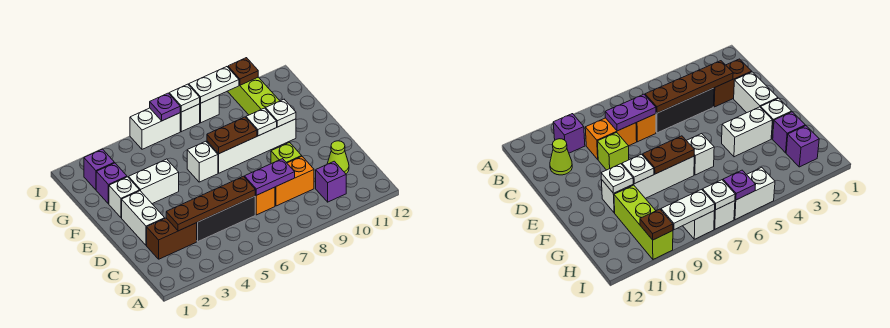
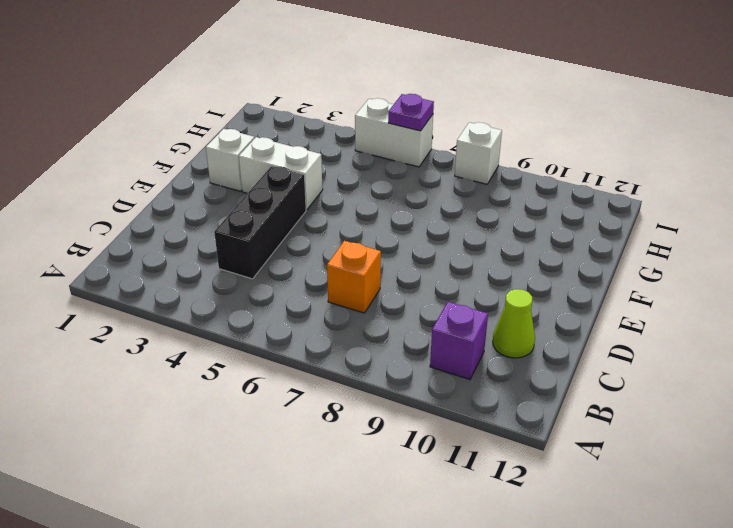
black brick C4:E4 level 1 -> black brick C4:C6 level 1
none -> brown brick C2:C3 level 1
none -> orange brick C8:C9 level 1
none -> white brick D2:E2 level 1

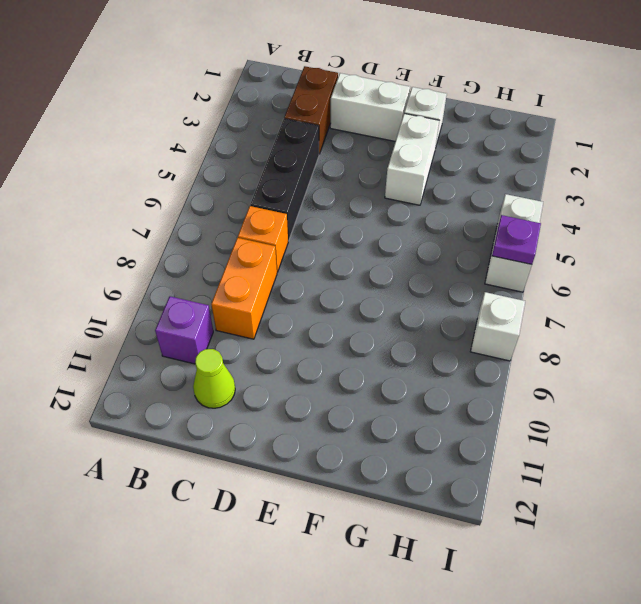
none -> lime brick D9 level 1
none -> white brick F6 level 1
none -> white brick F7:F10 level 1

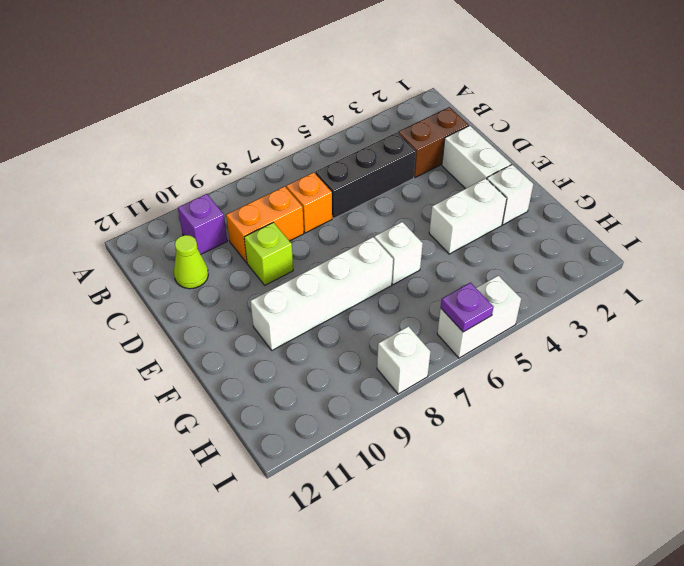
none -> purple brick G2 level 1
none -> lime brick G10:I10 level 1
none -> purple brick H2 level 1

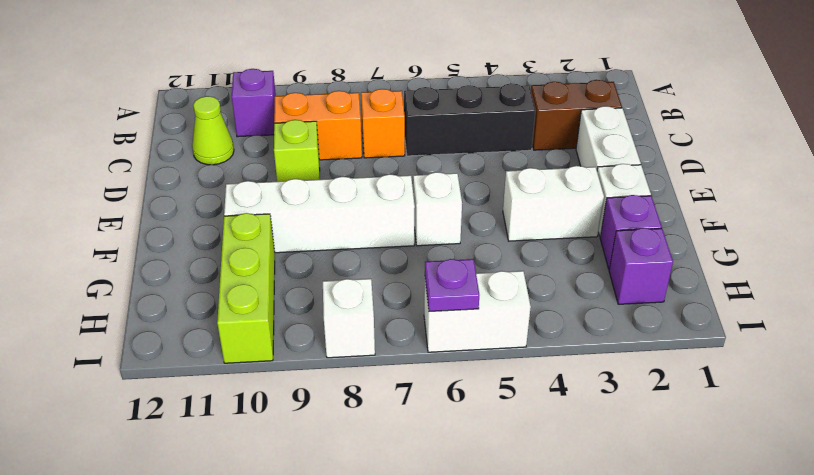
none -> white brick I7 level 1
none -> brown plate C3:C6 level 2
none -> purple plate C7:C8 level 2

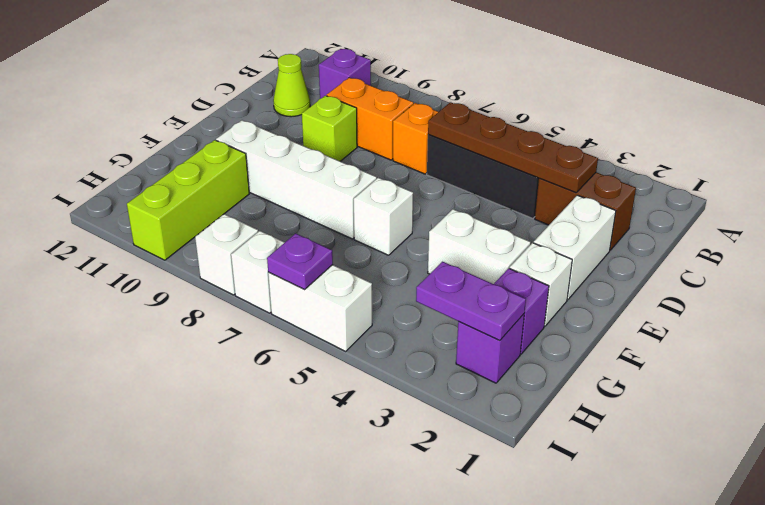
purple plate H2:H3 level 2 -> purple plate C7:C8 level 2
none -> brown plate F7:F8 level 2
none -> white plate F9 level 2
none -> white plate F10 level 2

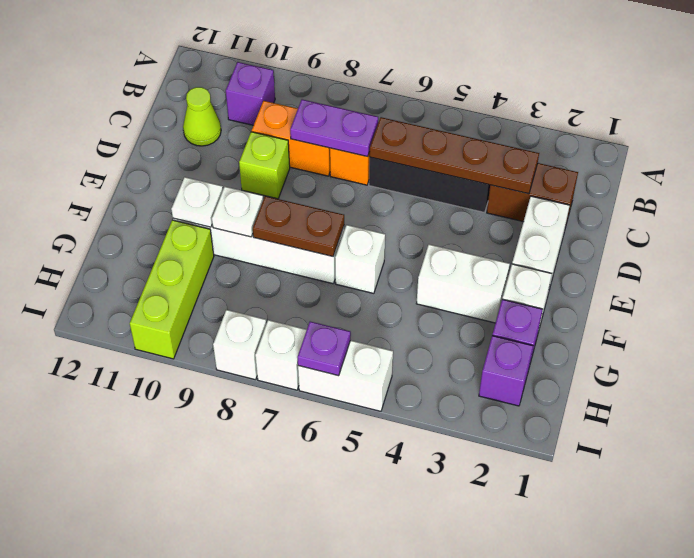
none -> white plate I7 level 2
none -> white plate I8:I9 level 2
none -> brown plate I10 level 2

